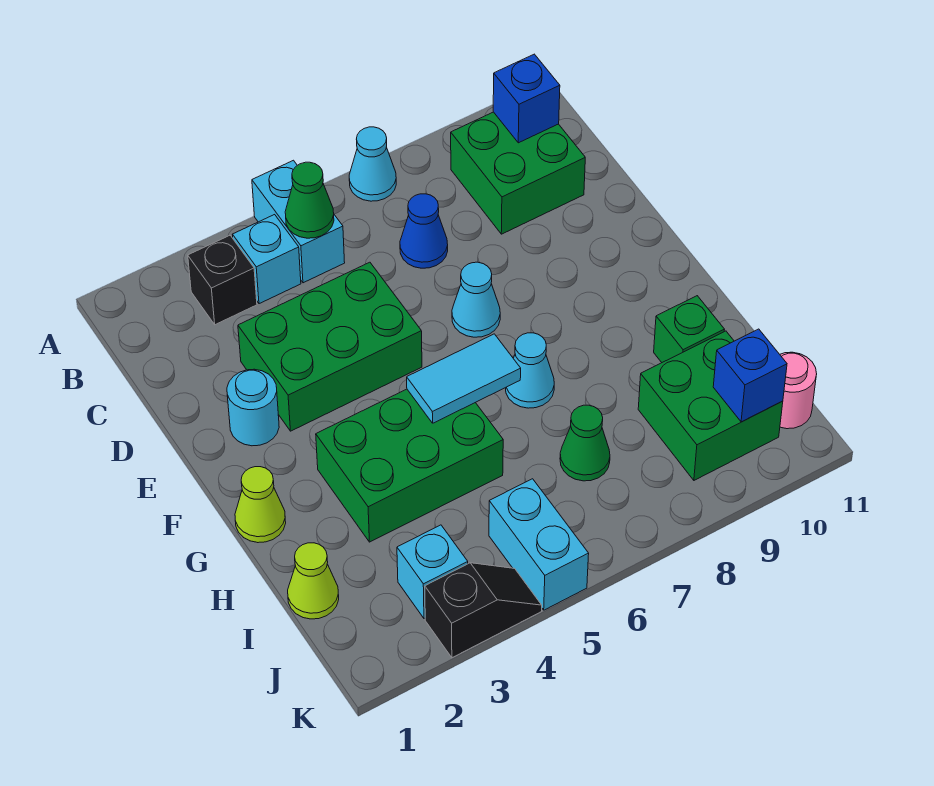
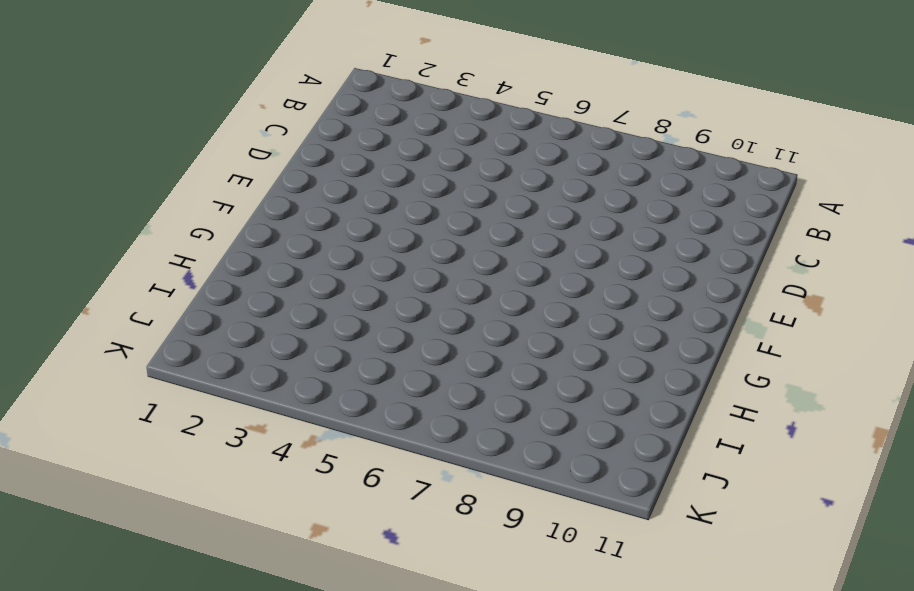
none -> cyan brick A5:B5 level 1
none -> cyan cone A7 level 1
none -> black brick B3 level 1

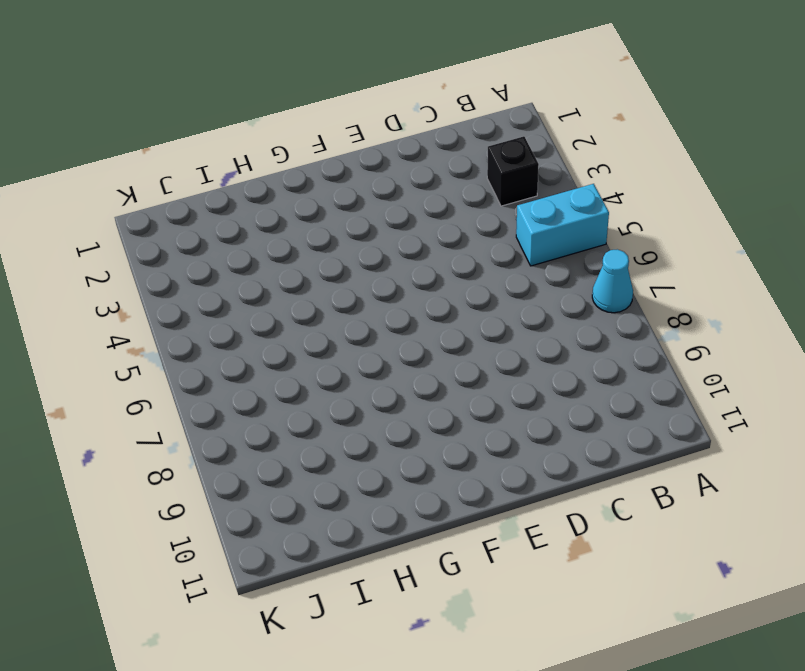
none -> cyan brick B4 level 1
none -> green brick B9:C10 level 1
none -> blue cone C7 level 1

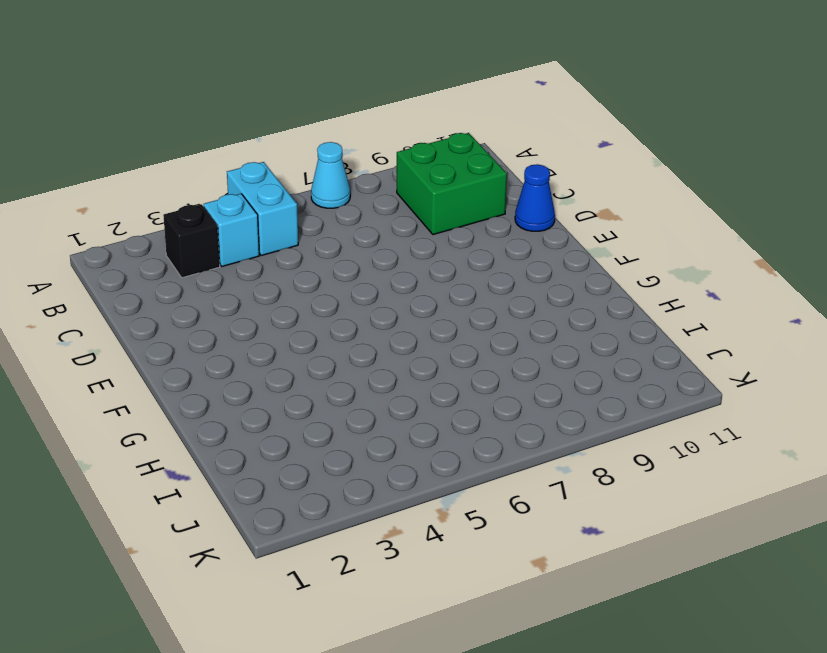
blue cone D11 level 1 -> blue cone C7 level 1
none -> green brick D3:E5 level 1
none -> cyan round brick E2 level 1
none -> cyan cone E7 level 1

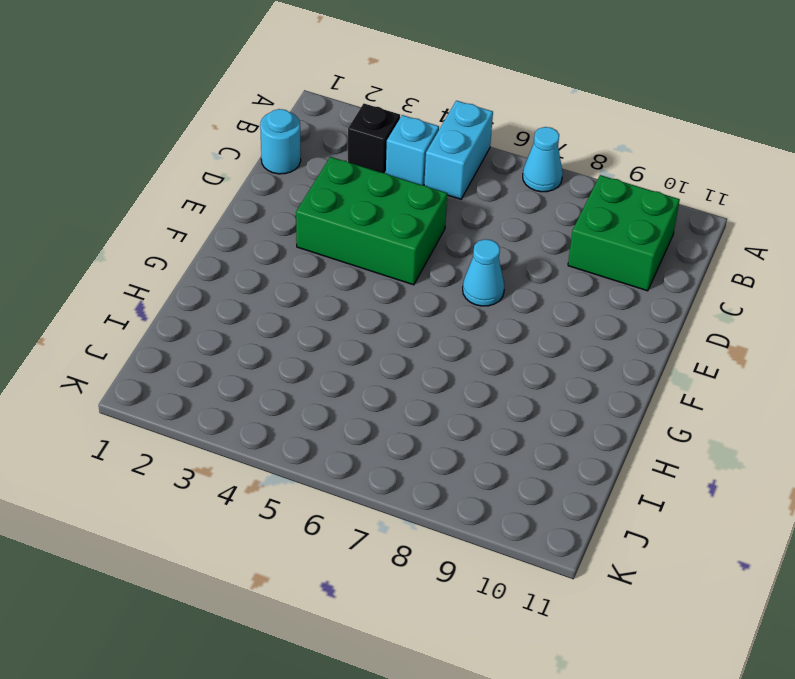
cyan round brick C1 level 1 -> cyan round brick E2 level 1
none -> blue cone C7 level 1
none -> lime cone G1 level 1
none -> green brick G3:H5 level 1

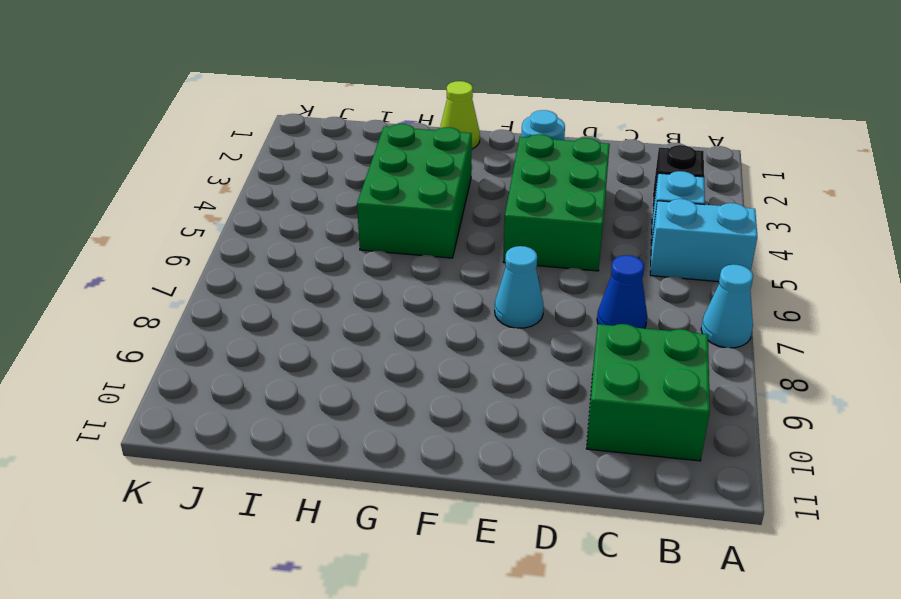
none -> cyan cone G7 level 1
none -> green brick H10 level 1
none -> lime cone I1 level 1

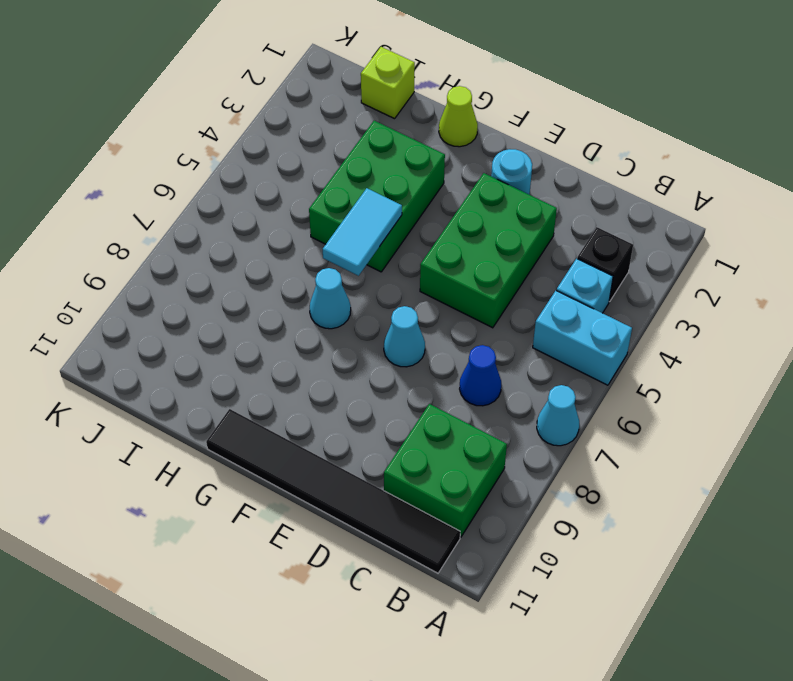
black tile B11:G11 level 1 -> none
lime brick I1 level 1 -> lime cone I1 level 1
none -> green brick H10 level 1
none -> green cone I7 level 1
none -> green brick I9:J10 level 1

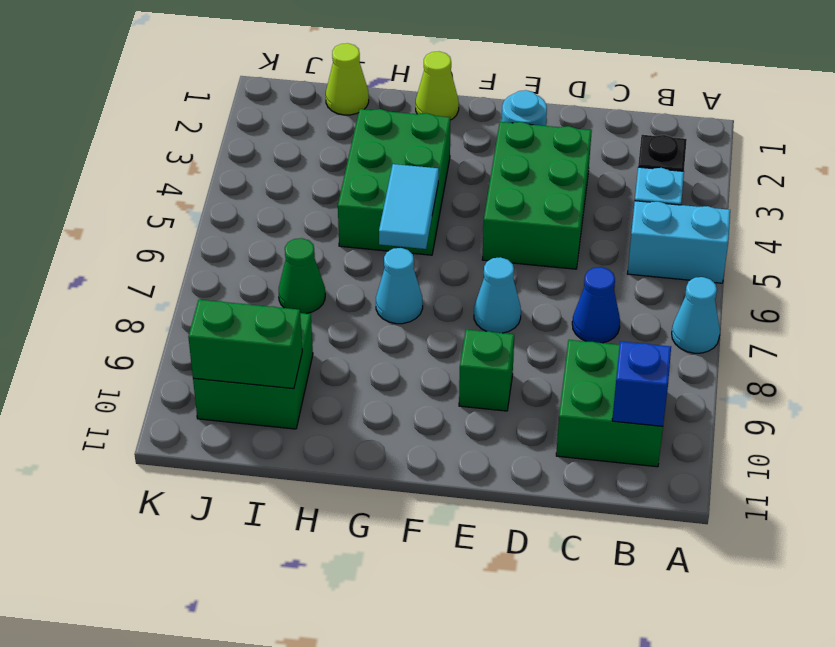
green brick E9 level 1 -> green brick H10 level 1
green brick I10:J10 level 2 -> blue brick J10 level 2
none -> cyan brick J3 level 1
none -> cyan brick J5:K5 level 1
none -> pink round brick J11 level 1

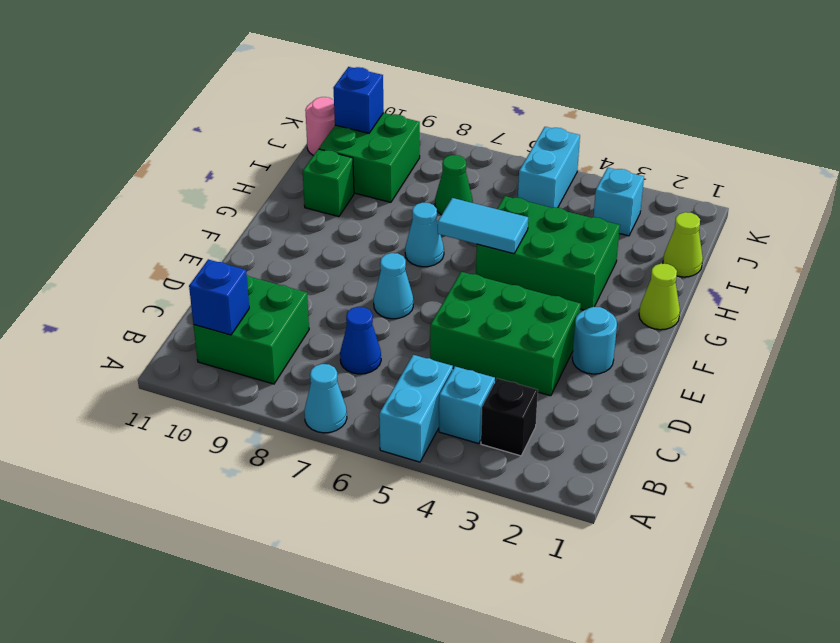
none -> black slope K3:K4 level 1 top 3
none -> green cone B5 level 2

